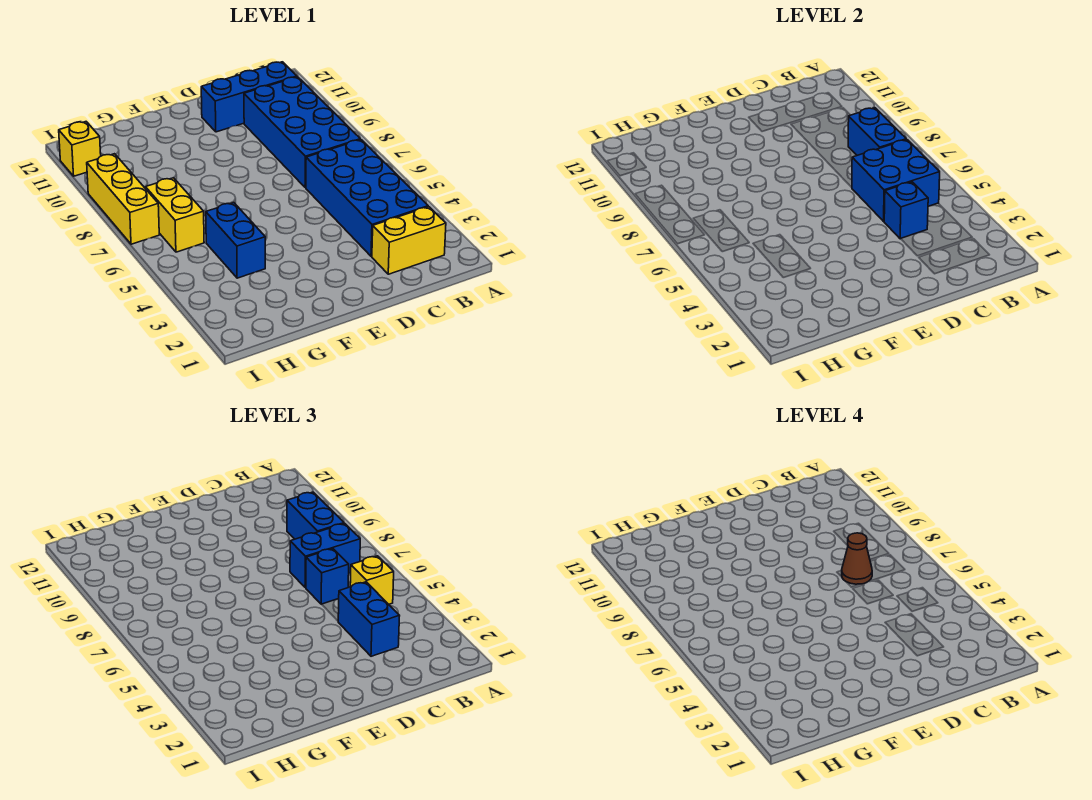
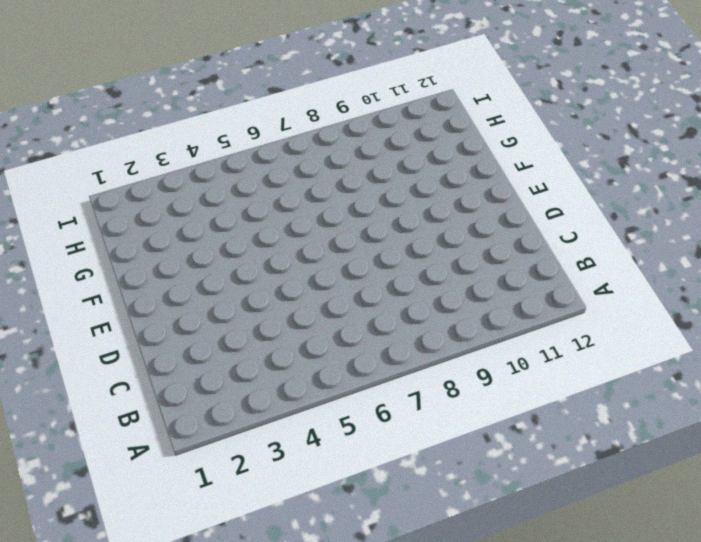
none -> yellow brick B2:C2 level 1
none -> blue brick B3:C6 level 1
none -> blue brick B7:C10 level 1

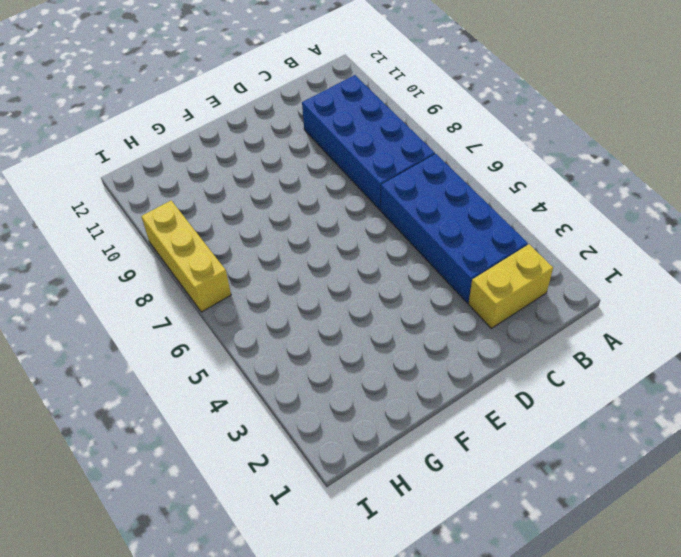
none -> blue brick B11:D11 level 1
none -> blue brick G4:G5 level 1
none -> yellow brick H6:H7 level 1

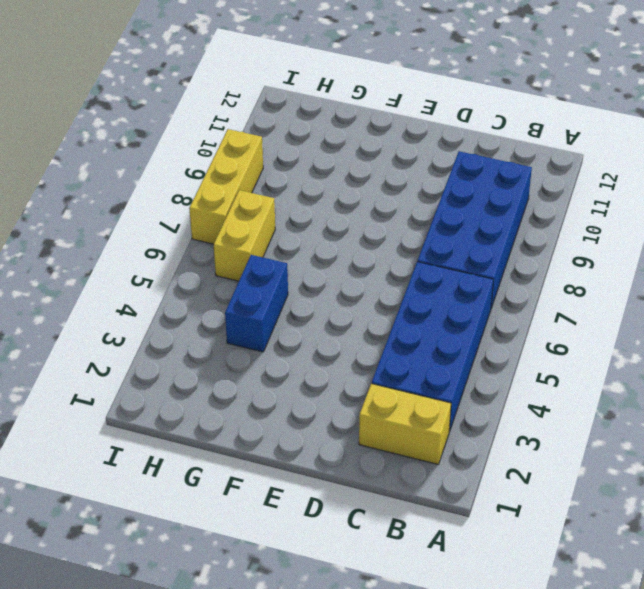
none -> blue brick B11:D11 level 1
none -> yellow brick I11 level 1
none -> blue brick B5:C6 level 2

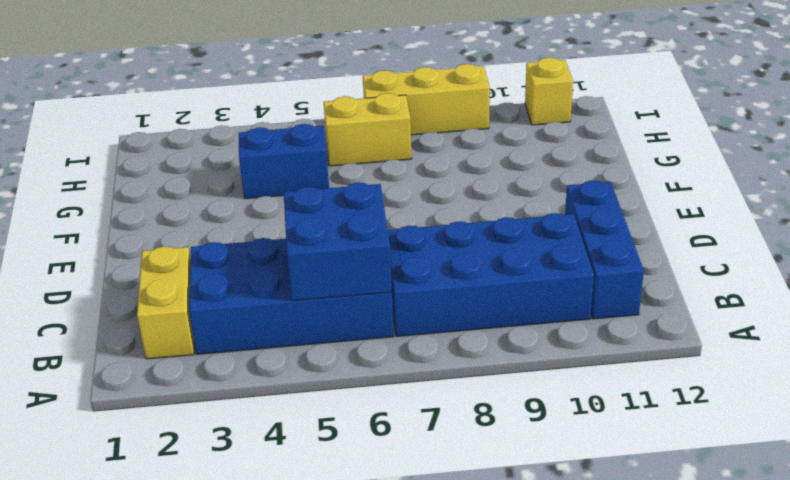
none -> blue brick B7:B8 level 2
none -> blue brick C4 level 2
none -> yellow brick B5 level 3

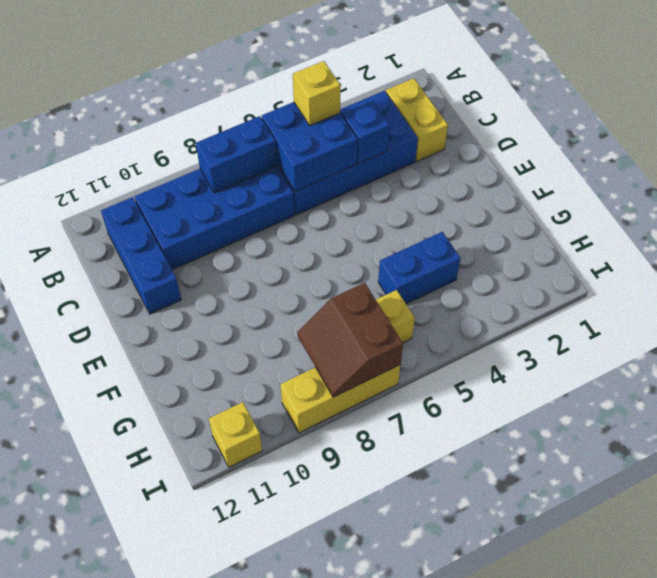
brown slope H7:I8 level 2 top 7 -> none
none -> blue brick B7:C7 level 3
none -> blue brick B8:B9 level 3
none -> blue brick C3:C4 level 3

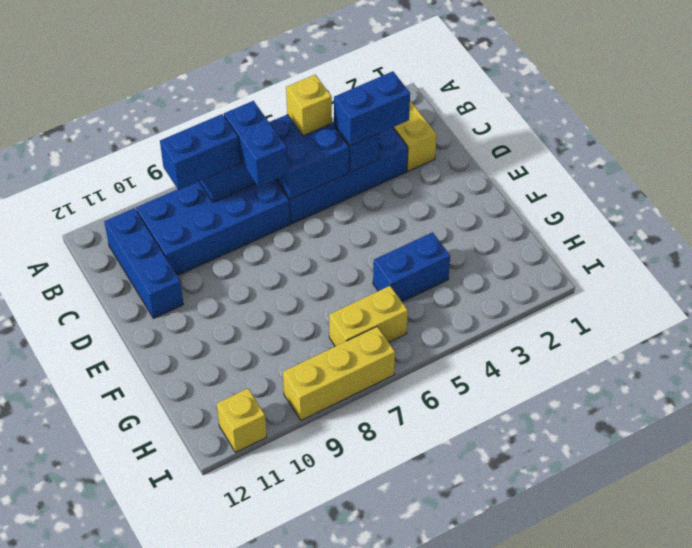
none -> blue brick C6 level 3
none -> brown cone C7 level 4

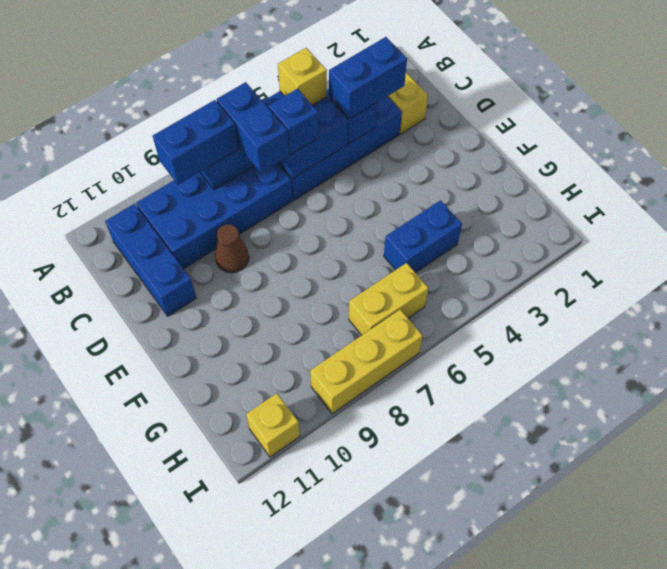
brown cone D9 level 1 -> brown cone C7 level 4

